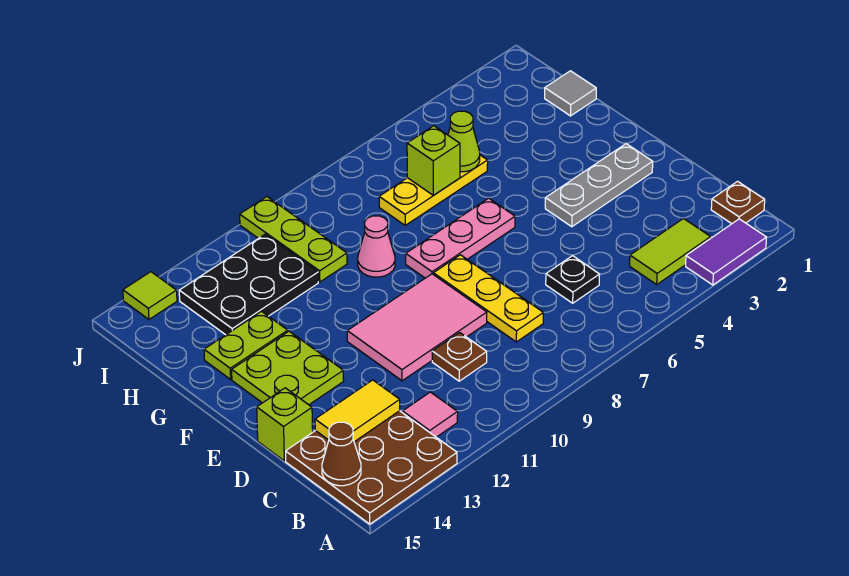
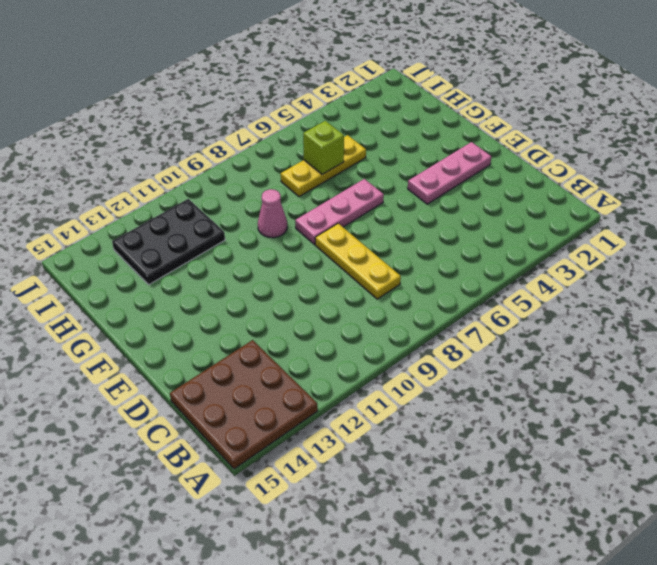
pink plate E2:E4 level 1 -> grey plate E2:E4 level 1
none -> purple tile A2:A3 level 1
none -> brown plate B1 level 1
none -> lime tile B3:B4 level 1

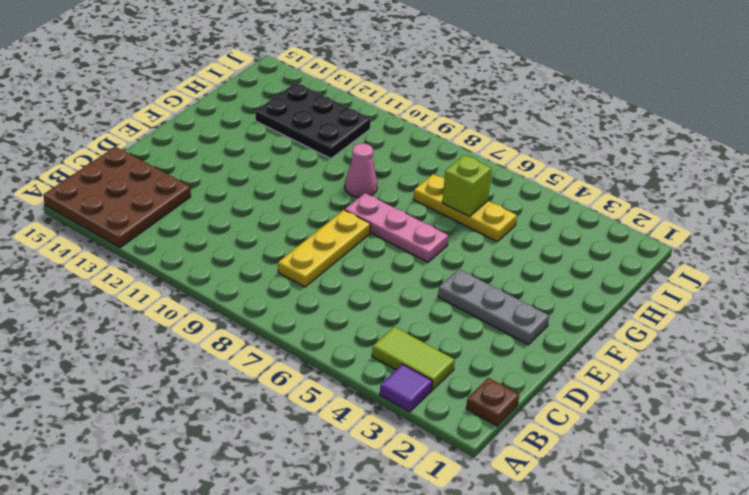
purple tile A3 level 1 -> purple tile A2:A3 level 1
none -> pink tile B12 level 1
none -> black plate C6 level 1
none -> brown plate C10 level 1

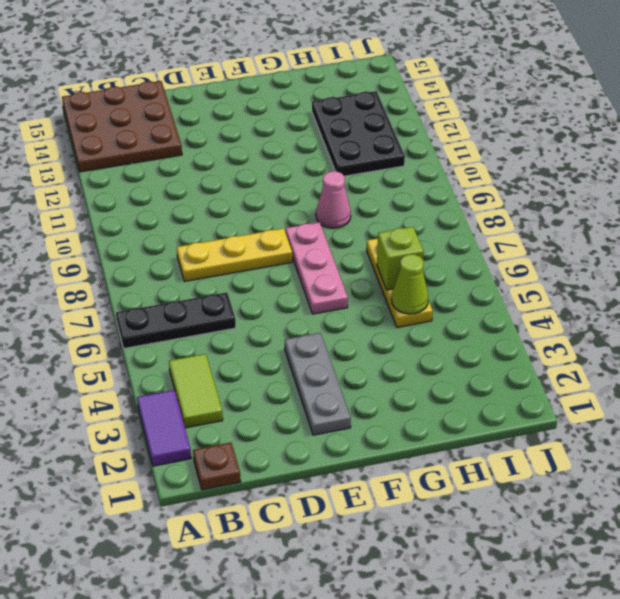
black plate A6:C6 level 1 -> black plate C6 level 1
none -> pink tile B12 level 1
none -> brown plate C10 level 1
none -> pink tile D9:E11 level 1

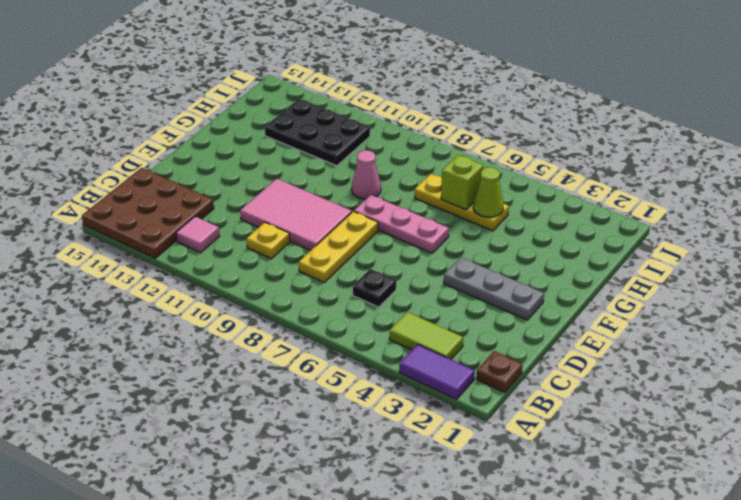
yellow plate C10 level 1 -> brown plate C10 level 1
none -> lime brick D15 level 1
none -> lime plate E13:F14 level 1
none -> lime plate G13:G14 level 1

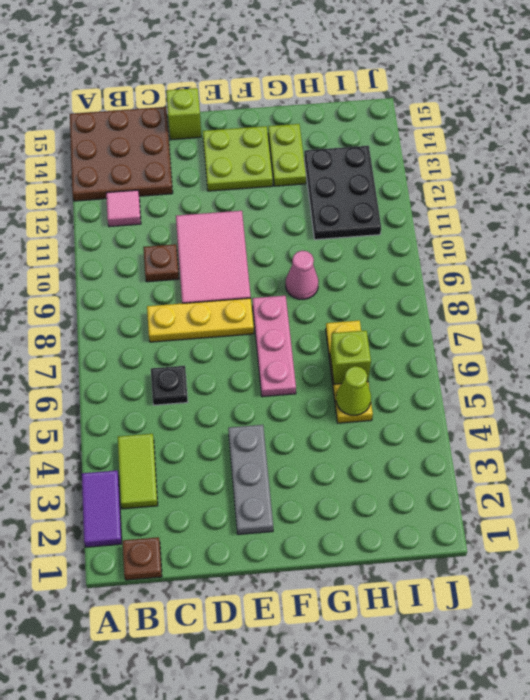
none -> grey tile H1 level 1
none -> lime plate H10:J10 level 1
none -> lime tile J14 level 1

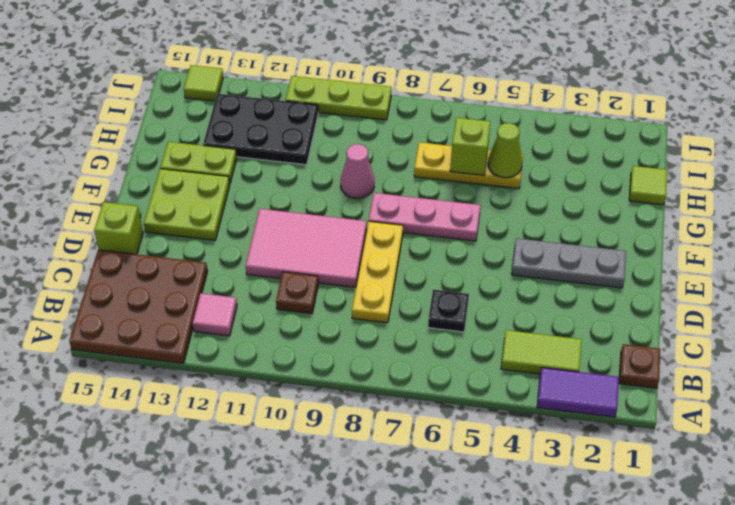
lime tile H1 level 1 -> grey tile H1 level 1
lime plate J9:J11 level 1 -> lime plate H10:J10 level 1
none -> brown cone B15 level 2
none -> yellow tile C13:C14 level 2

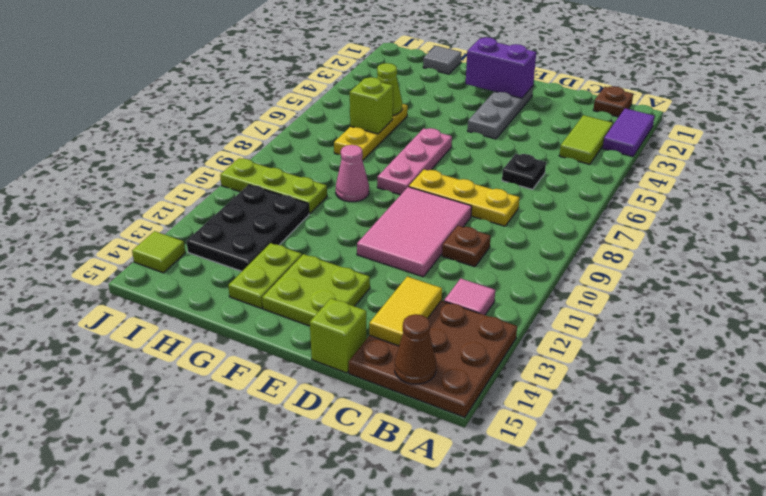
purple brick E2:F2 level 2 -> none

